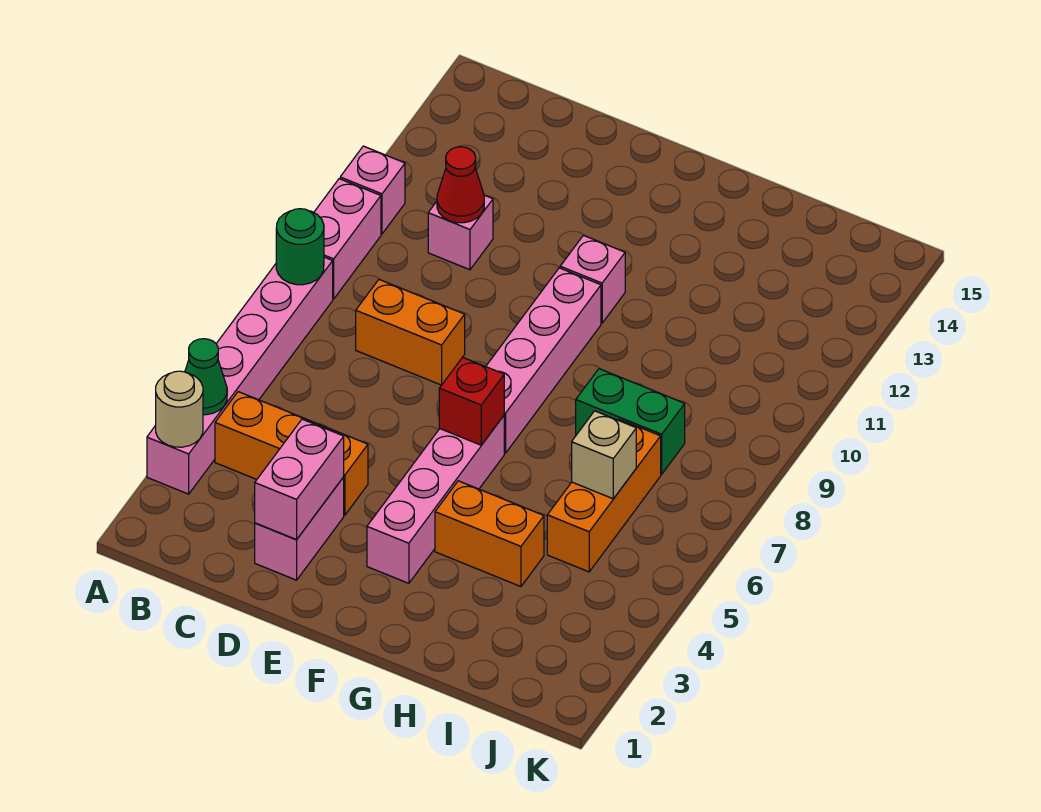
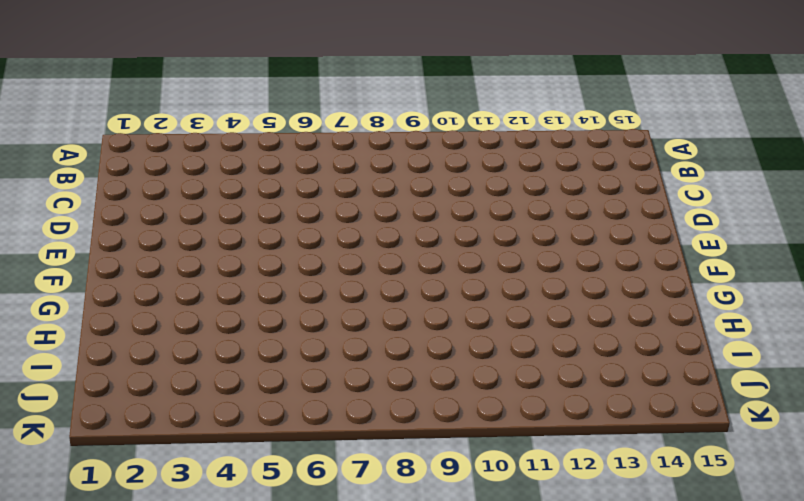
none -> pink brick A3:A8 level 1
none -> pink brick A9:A10 level 1
none -> pink brick A11 level 1

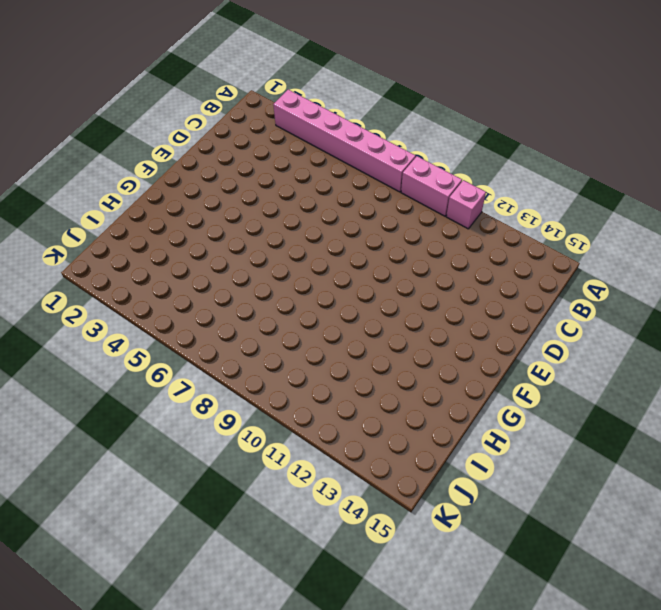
none -> orange brick B4:D4 level 1
none -> orange brick C8:D8 level 1
none -> pink brick C11 level 1

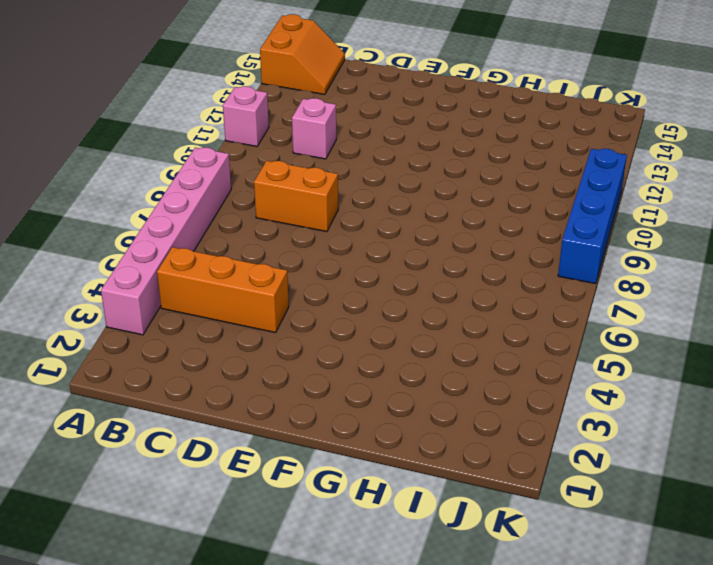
orange slope A14:B15 level 1 top A -> none
blue brick K8:K11 level 1 -> none
none -> pink brick A9:A10 level 1
none -> pink brick D2:D3 level 1
none -> pink brick F3:F6 level 1

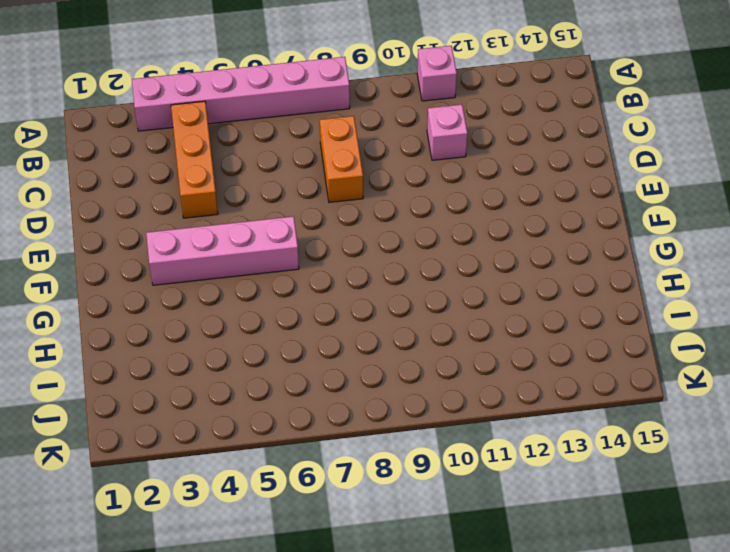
none -> pink brick A9:A10 level 1
none -> pink brick D2:D3 level 1
none -> pink brick F7:F10 level 1

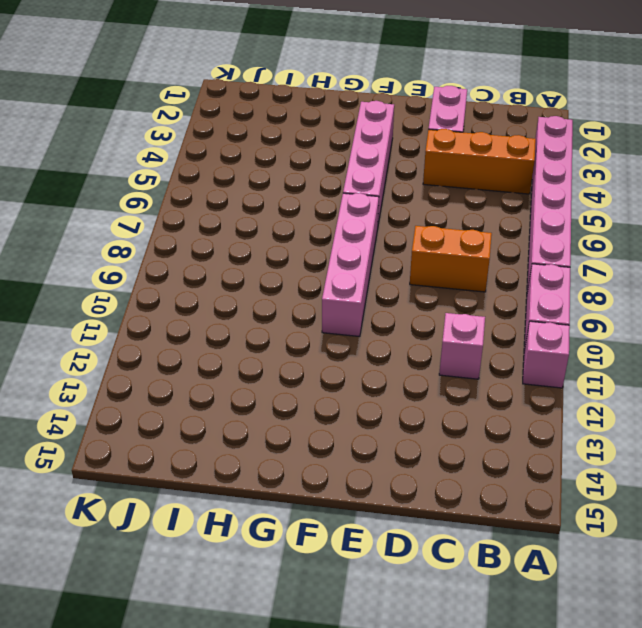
none -> pink brick F11 level 1
none -> orange brick G4:H4 level 1
none -> green brick H8:I8 level 1

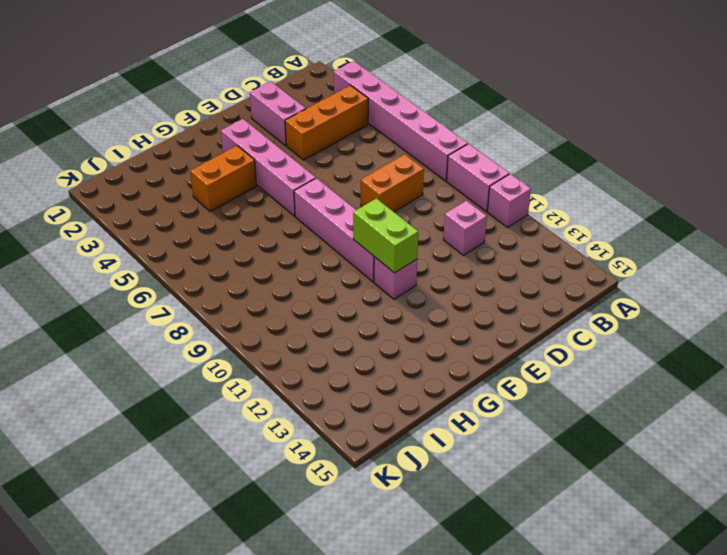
lime brick F10:F11 level 2 -> none
none -> green brick H8:I8 level 1
none -> orange brick I5:I7 level 1
none -> tan round brick A3 level 2

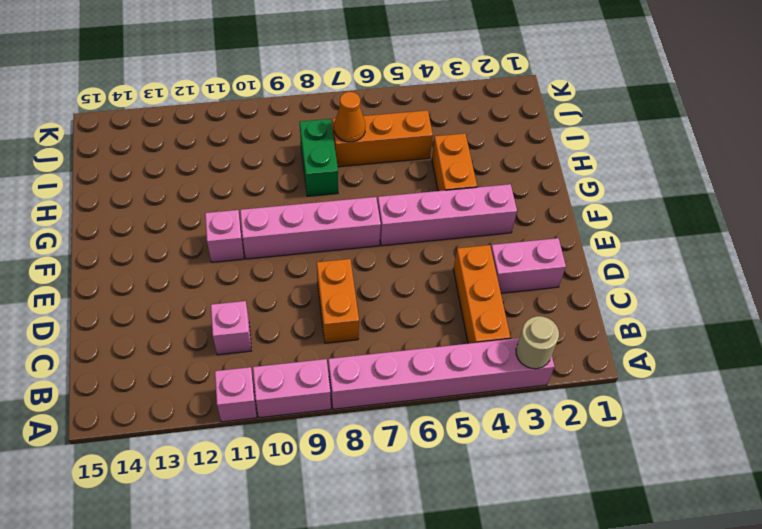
orange cone I7 level 2 -> none
none -> green cone A4 level 2
none -> green round brick A8 level 2
none -> red cone C11 level 2

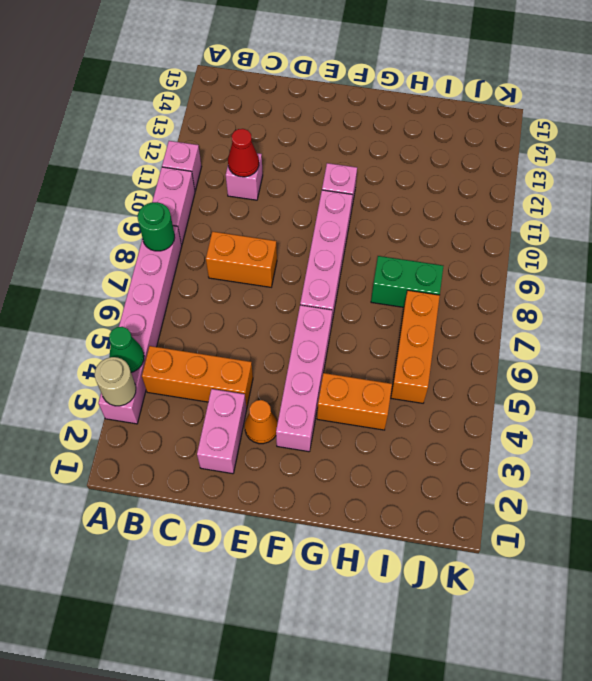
orange cone E3 level 1 -> none
none -> pink brick D2:D3 level 2
none -> red brick F6 level 2
none -> tan brick I6 level 2

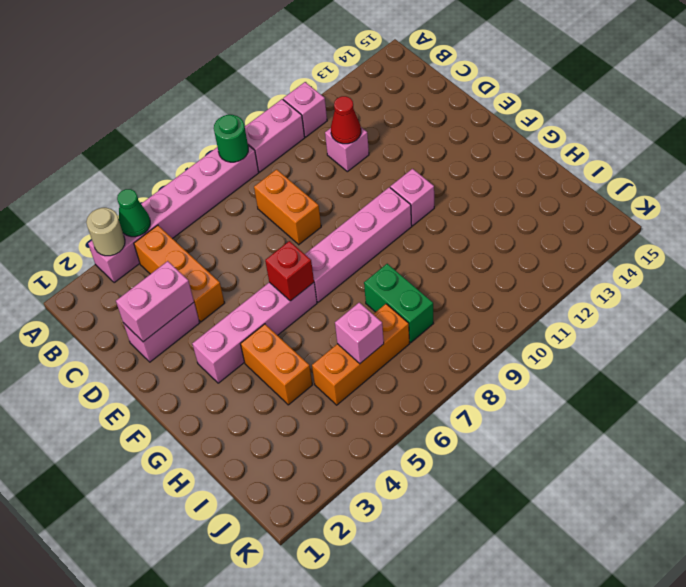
pink brick I6 level 2 -> tan brick I6 level 2

